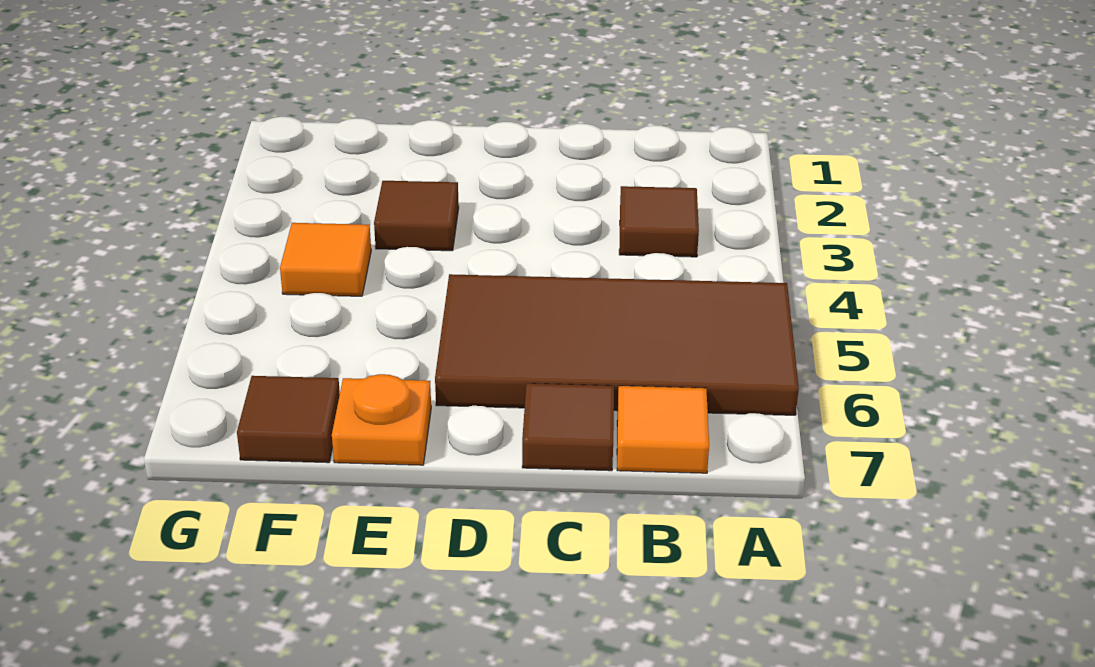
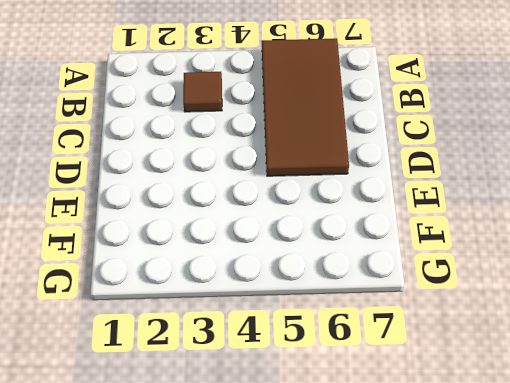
none -> orange tile B7 level 1
none -> brown tile C7 level 1

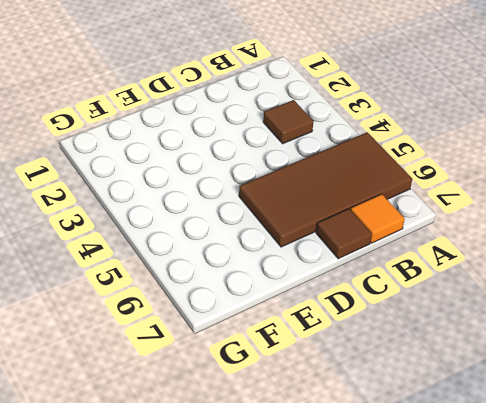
none -> brown tile E3 level 1
none -> orange plate E7 level 1

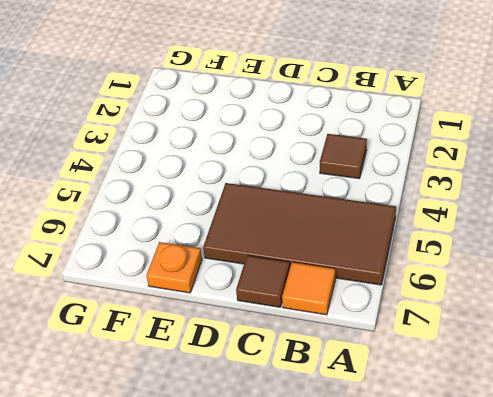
none -> brown tile E3 level 1
none -> orange tile F4 level 1

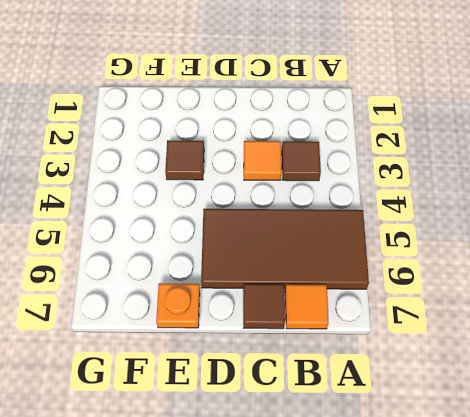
orange tile C3 level 1 -> orange tile F4 level 1
none -> brown tile F7 level 1

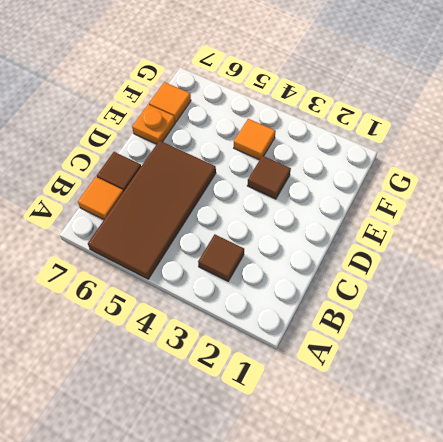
orange tile F7 level 1 -> brown tile F7 level 1

